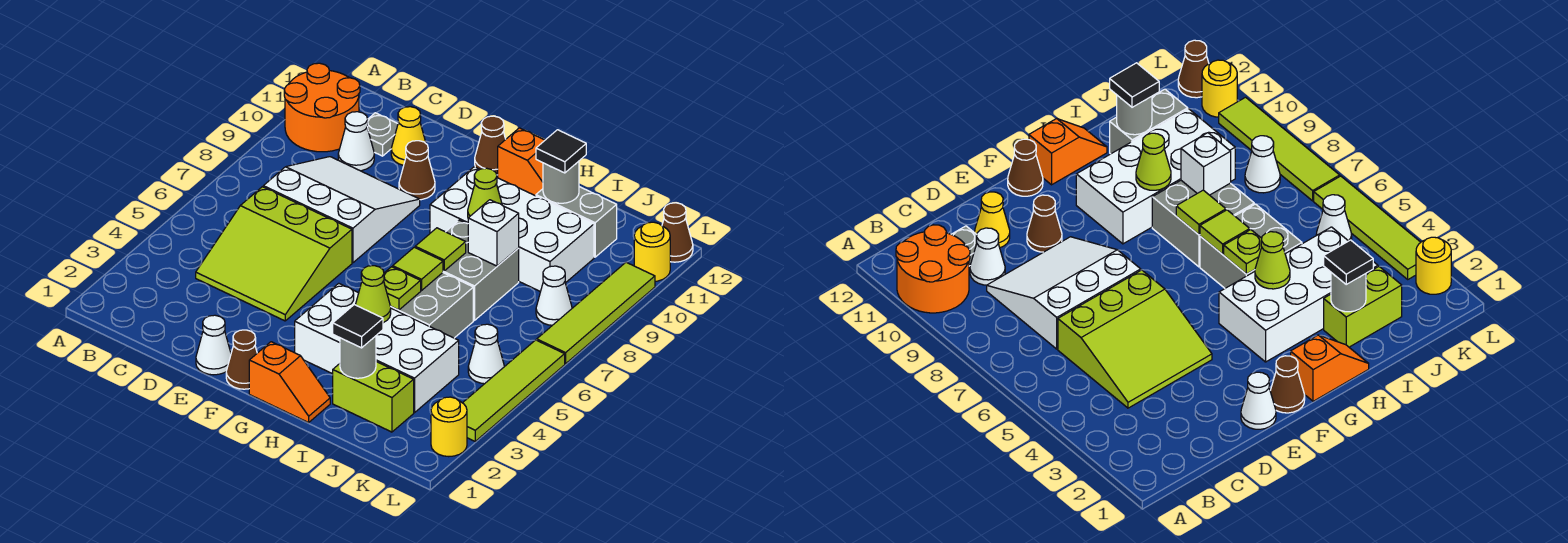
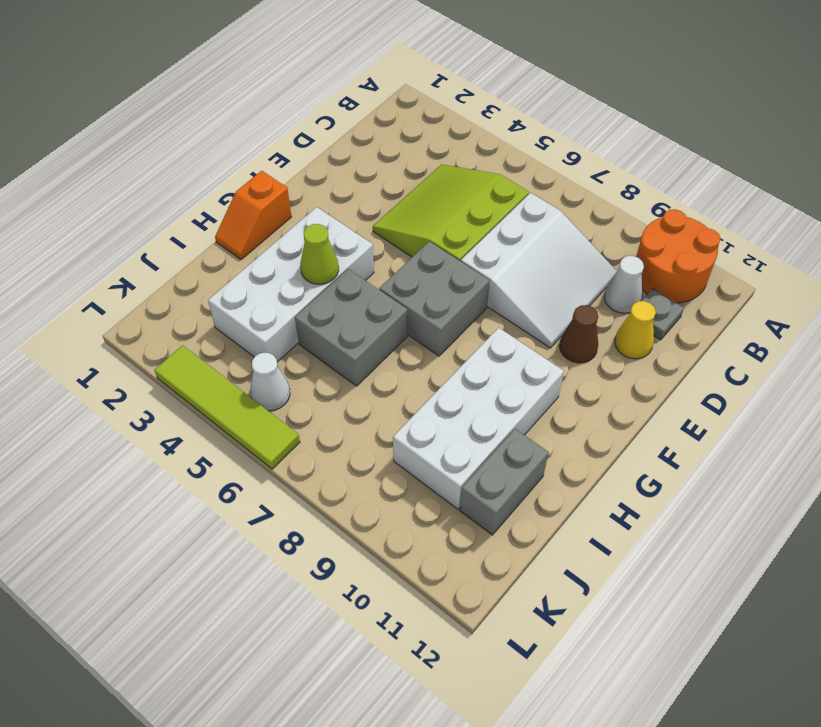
grey brick F6:G7 level 1 -> grey brick H7:I8 level 1
none -> white cone E1 level 1
none -> brown cone F1 level 1
none -> brown cone F12 level 1
none -> orange slope G12:H12 level 1 top G

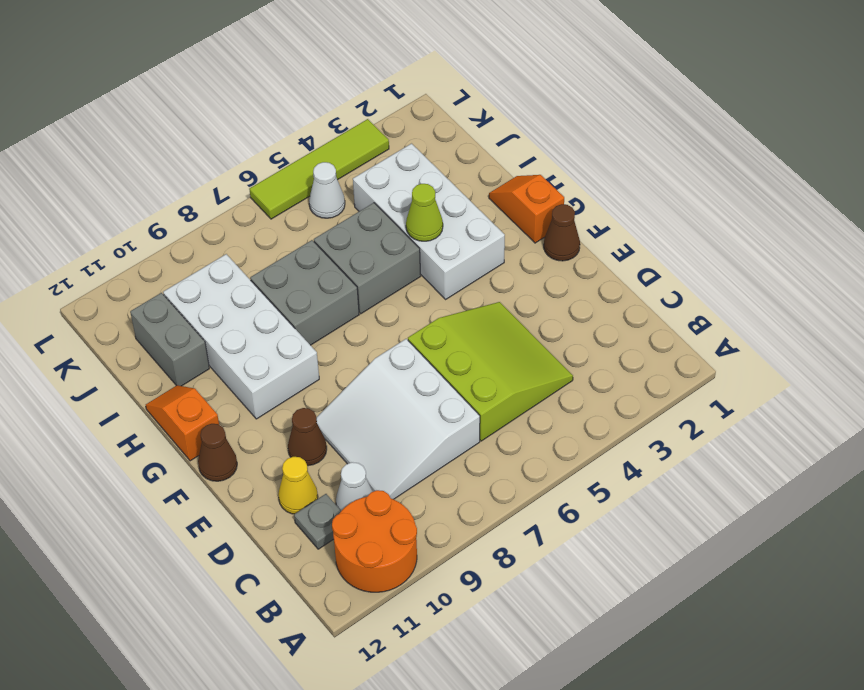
none -> white cone E1 level 1
none -> lime brick I2:J2 level 1
none -> white cone K8 level 1
none -> yellow round brick L2 level 1

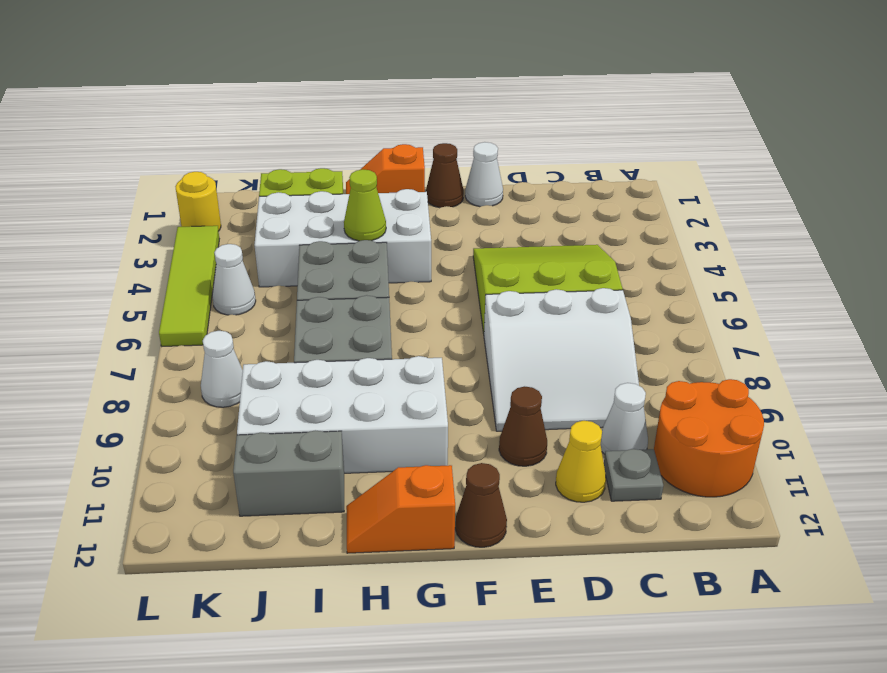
none -> lime tile L7:L10 level 1
none -> yellow round brick L11 level 1
none -> brown cone L12 level 1
none -> lime plate H5 level 2

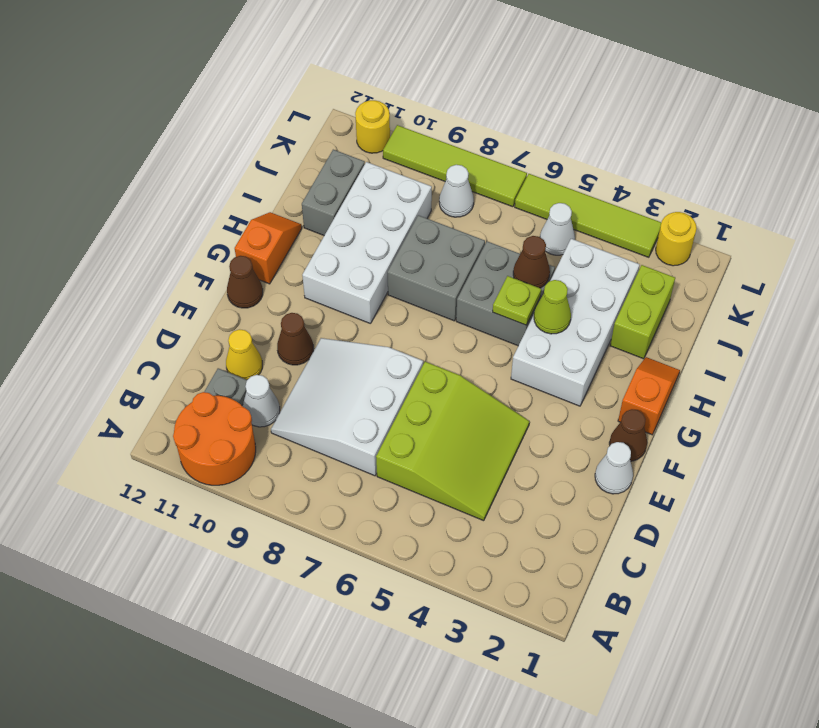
brown cone I5 level 2 -> brown cone L12 level 1
none -> lime tile H6 level 2
none -> lime tile H7 level 2
none -> lime cone H9 level 2
none -> grey round brick I2 level 2

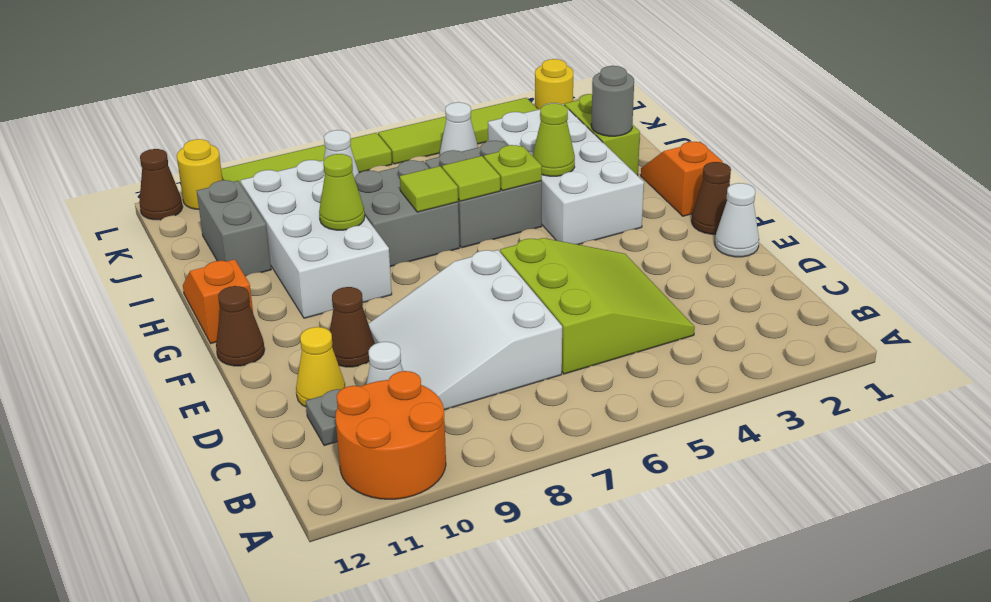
none -> white brick I8 level 2
none -> grey round brick I11 level 2
none -> black tile I2 level 3
none -> black tile I11 level 3

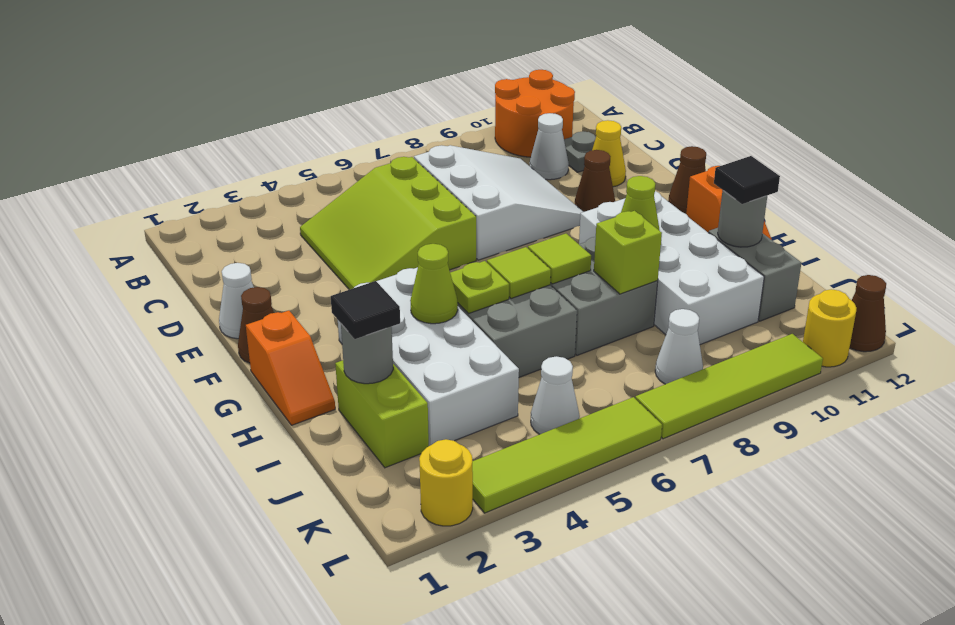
lime brick I8 level 2 -> white brick I8 level 2

